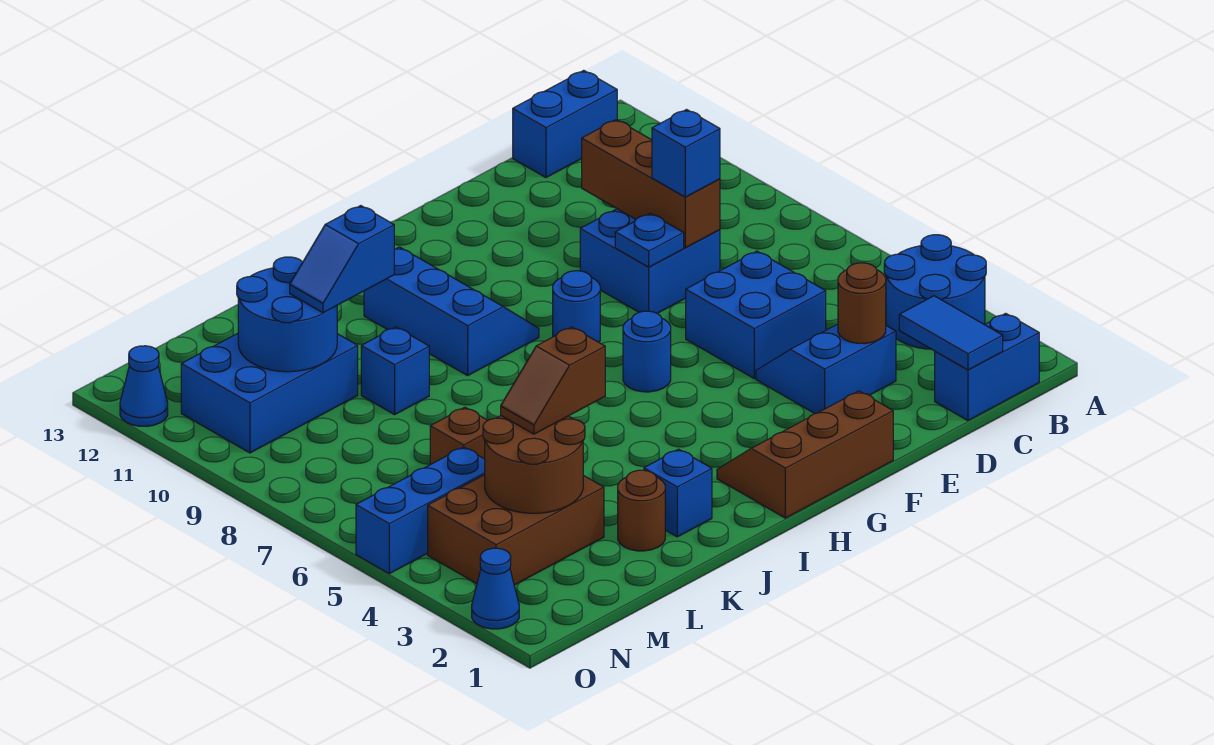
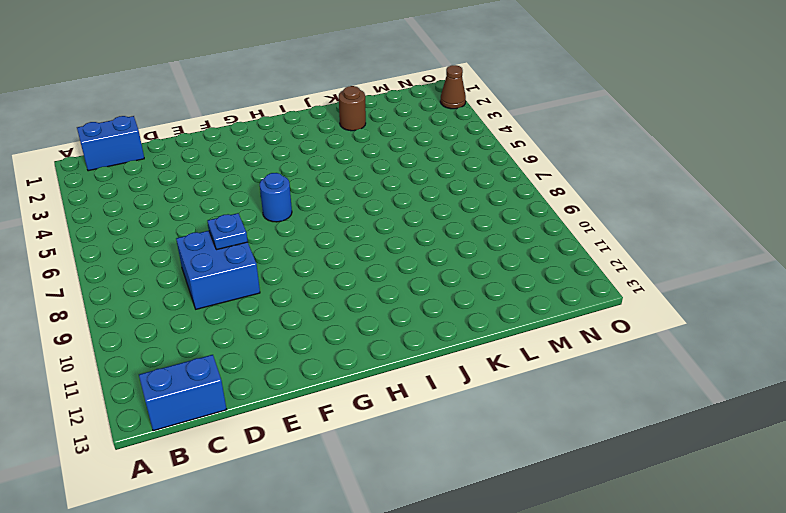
brown cone O2 level 1 -> blue cone O2 level 1
none -> blue round brick A3:B4 level 1
none -> blue slope D3:E4 level 1 top 3
none -> blue brick D5:E6 level 1

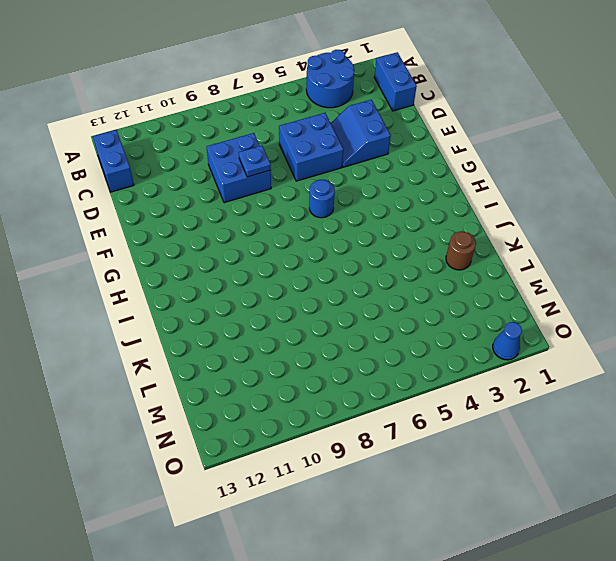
none -> brown slope F1:H2 level 1 top 1
none -> blue round brick G8 level 1
none -> blue slope H9:I11 level 1 top I

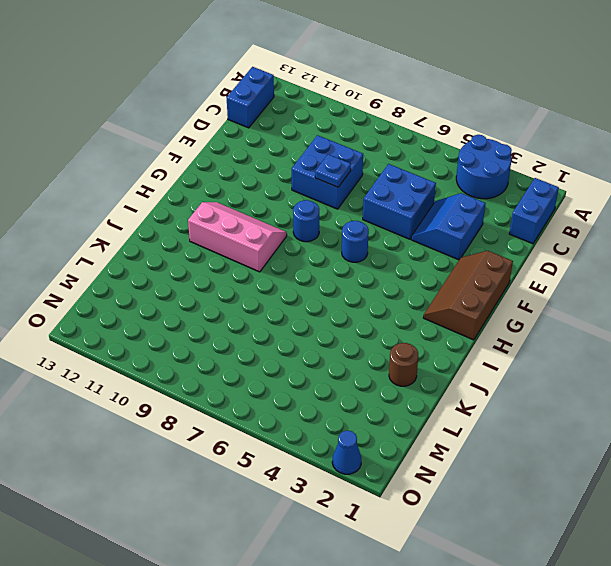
pink slope H9:I11 level 1 top I -> blue slope H9:I11 level 1 top I
none -> blue brick J2 level 1
none -> blue brick K9 level 1
none -> brown brick L3:N4 level 1

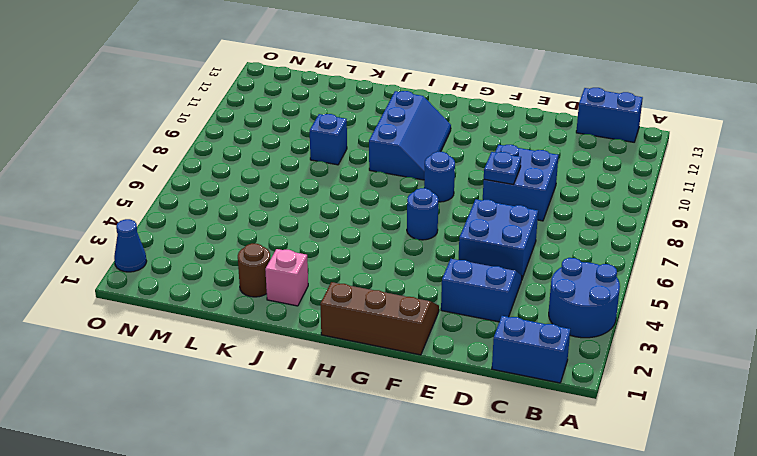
pink brick J2 level 1 -> blue brick J2 level 1
none -> brown brick L3:N4 level 1
none -> brown brick L6 level 1
none -> blue brick L10:N11 level 1

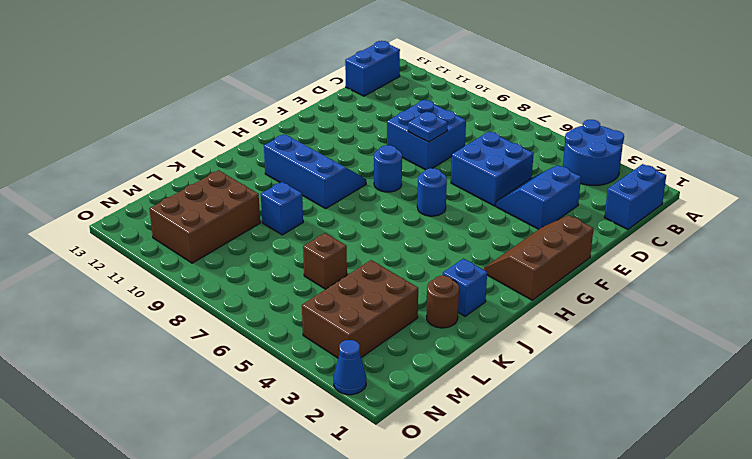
brown brick L10:N11 level 1 -> blue brick L10:N11 level 1
none -> blue brick M5:O5 level 1
none -> blue cone O12 level 1
none -> blue tile C1:C2 level 2

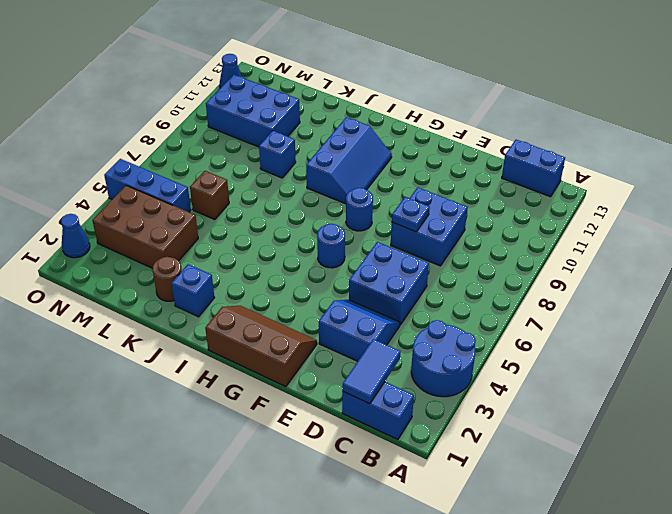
none -> brown round brick D3 level 2
none -> brown brick D8:D10 level 2
none -> brown round brick L3:M4 level 2

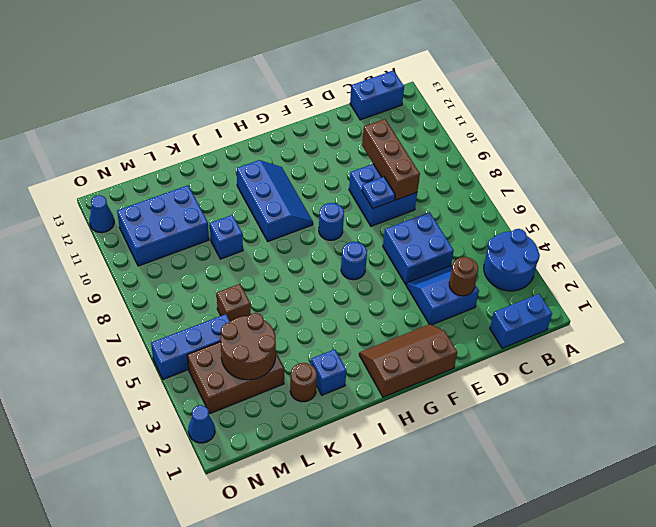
none -> blue tile C1:C2 level 2
none -> blue round brick L10:M11 level 2
none -> blue brick D8 level 3

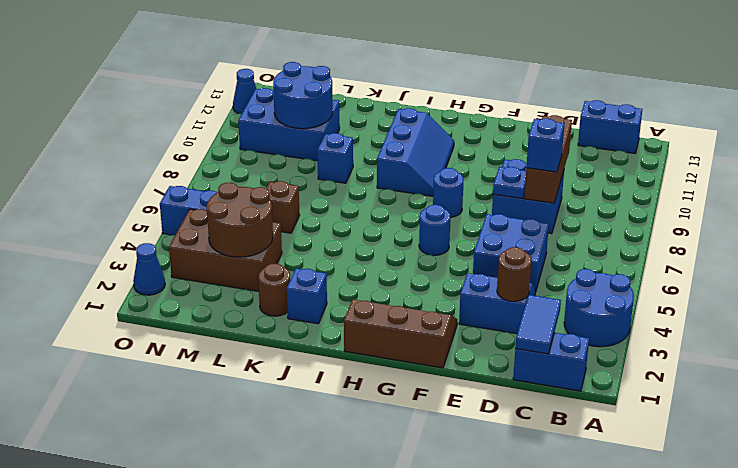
none -> brown slope K4:L4 level 3 top K
none -> blue slope K10:L10 level 3 top K

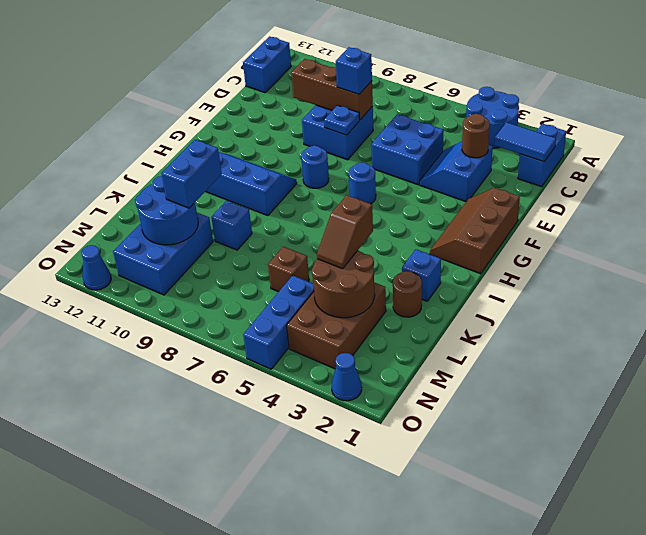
blue brick K10:L10 level 3 -> blue slope K10:L10 level 3 top K

